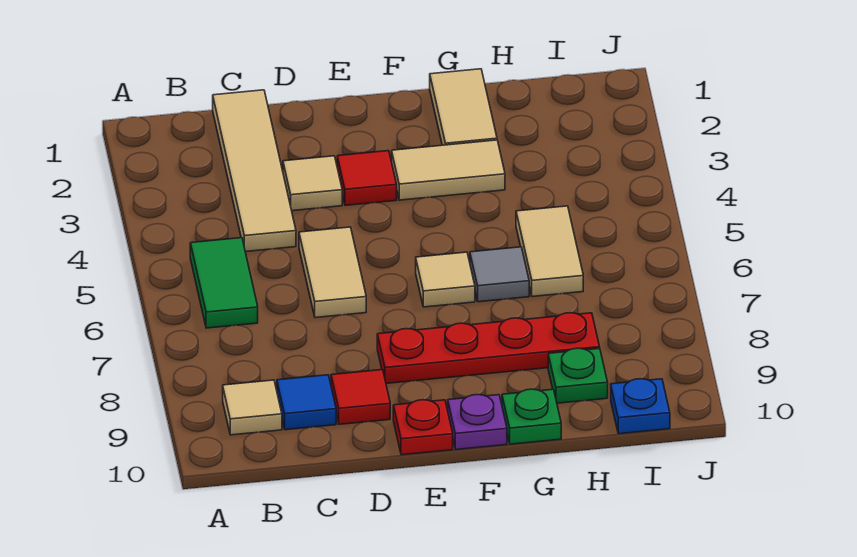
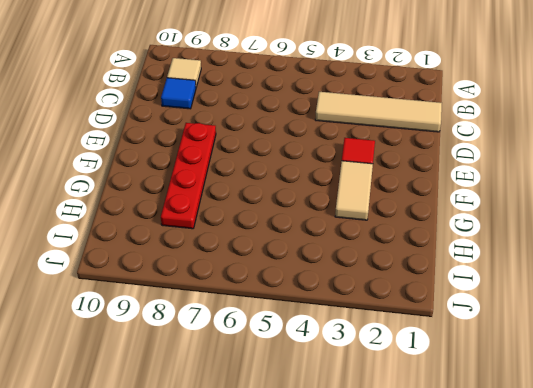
none -> green tile B5:B6 level 1
none -> tan tile D3 level 1
none -> tan tile D5:D6 level 1

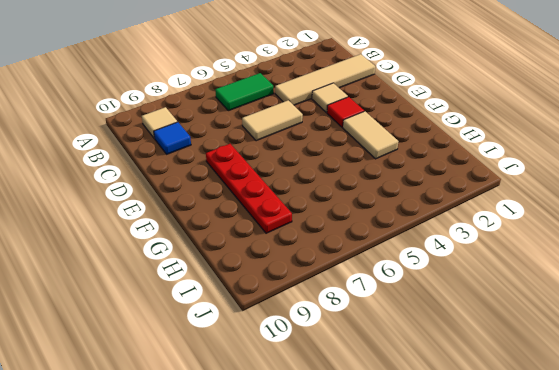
none -> red tile D9 level 1
none -> red plate E10 level 1
none -> tan tile F6 level 1

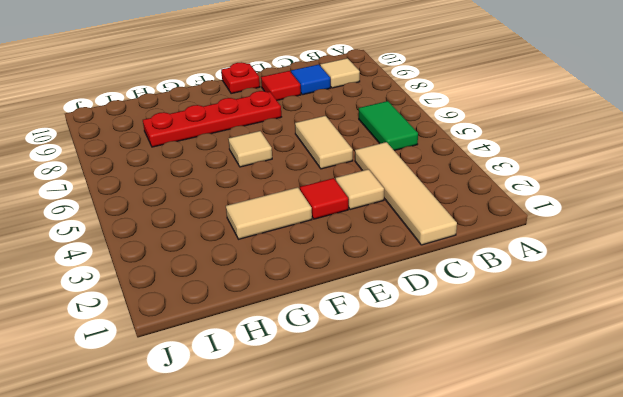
none -> purple plate F10 level 1
none -> tan tile G1:G2 level 1
none -> grey tile G6 level 1

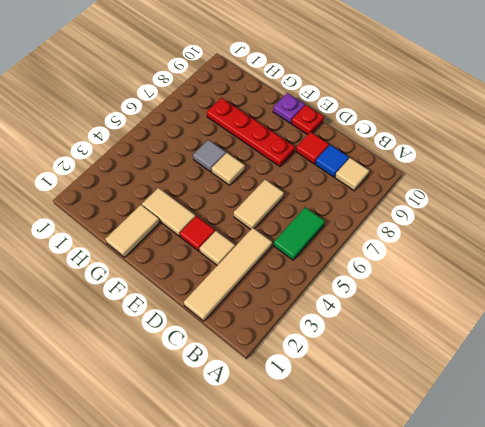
none -> green plate G10 level 1
none -> tan tile H5:H6 level 1
none -> green plate H9 level 1

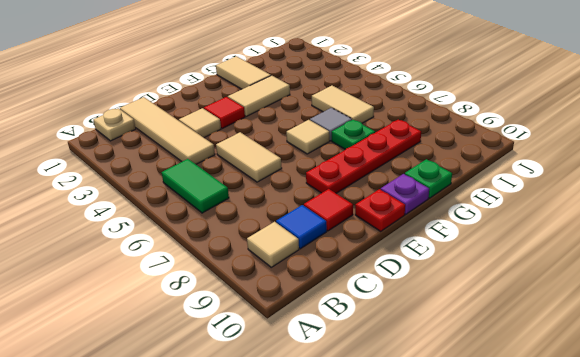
tan plate B1 level 1 -> none
green plate G7 level 1 -> green plate H9 level 1
none -> blue plate I10 level 1

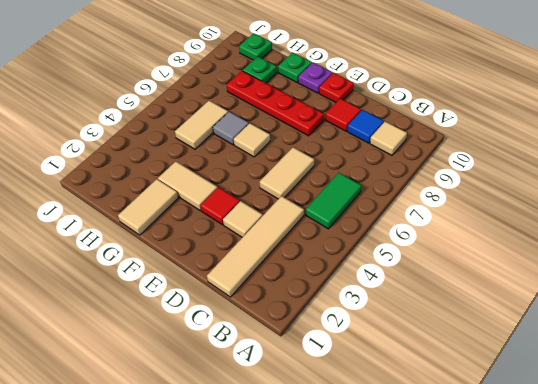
green plate I10 level 1 -> blue plate I10 level 1

